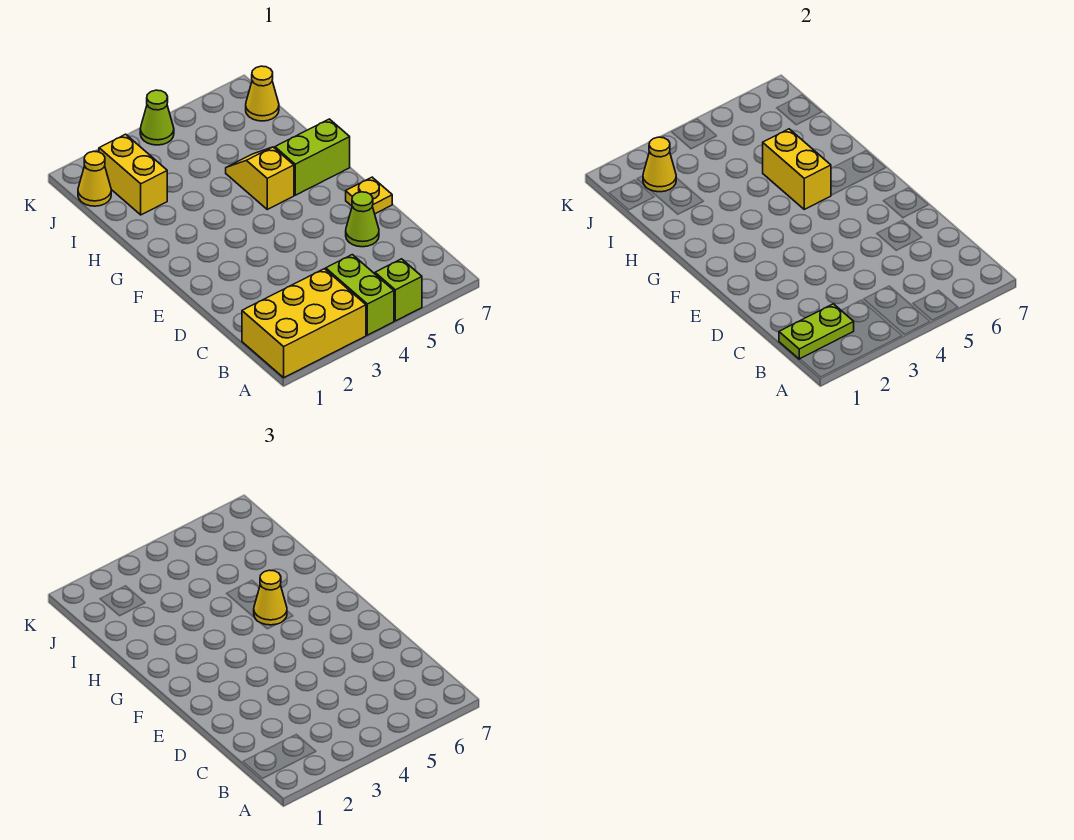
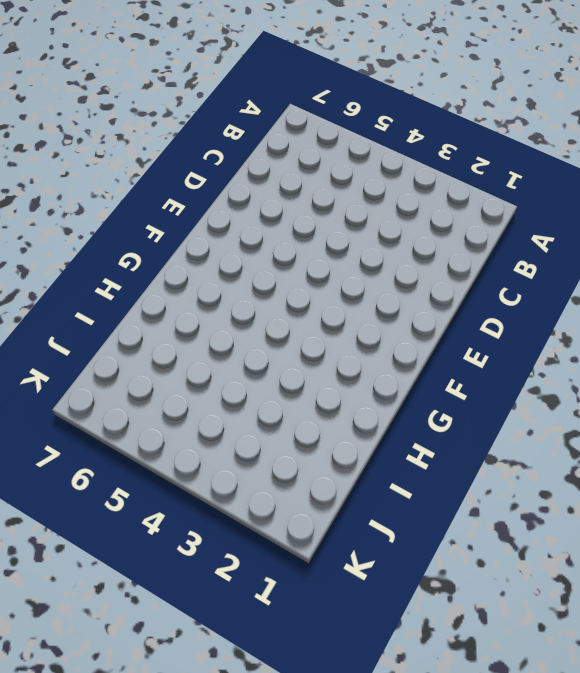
none -> yellow brick A1:B3 level 1
none -> lime brick A4:B4 level 1
none -> lime brick A5 level 1

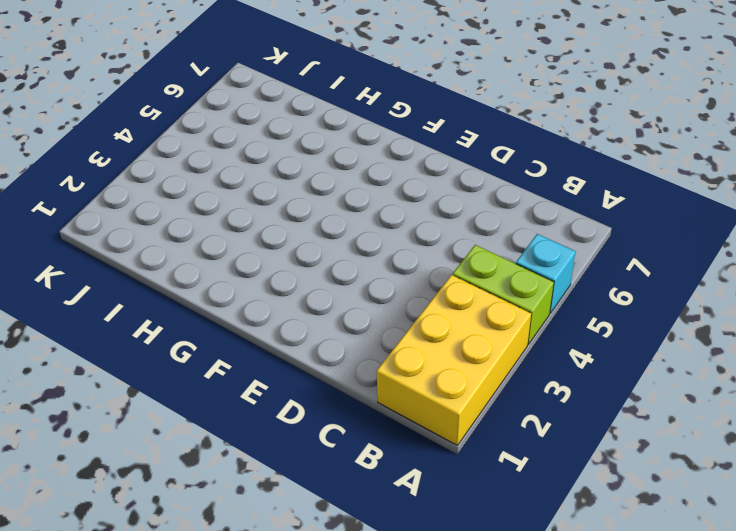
cyan brick A5 level 1 -> lime brick A5 level 1
none -> lime cone D6 level 1
none -> yellow plate E7 level 1
none -> yellow slope G5:H5 level 1 top G

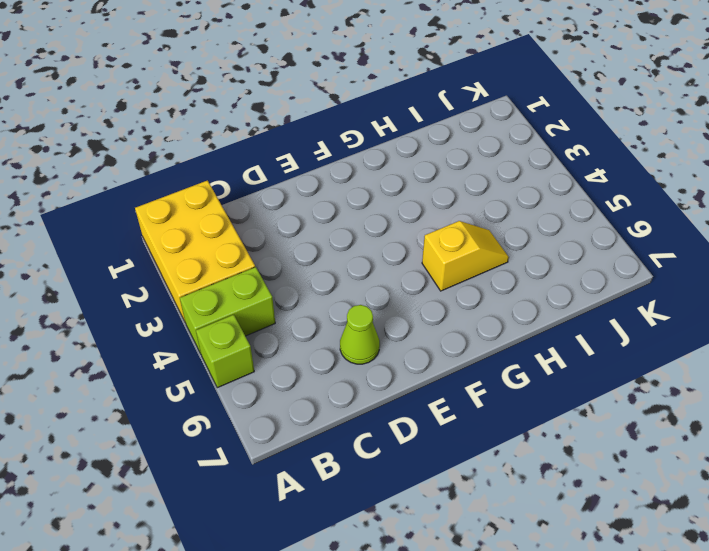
none -> yellow plate E7 level 1
none -> lime brick G6:G7 level 1
none -> yellow brick I2:J2 level 1

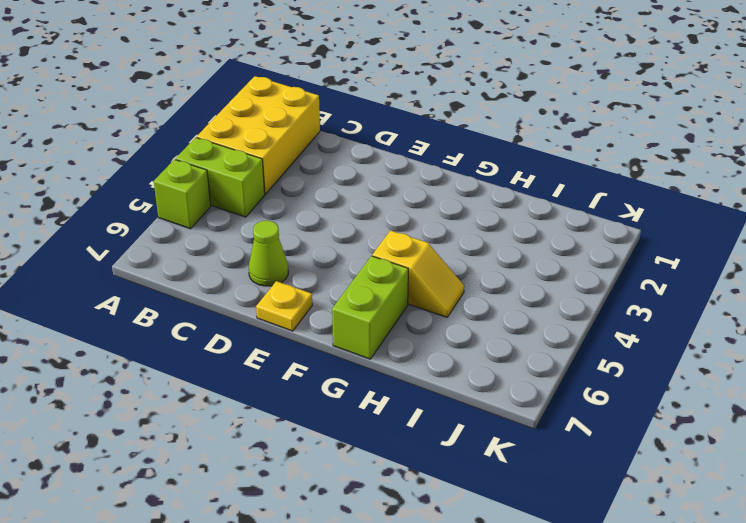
none -> yellow brick I2:J2 level 1
none -> yellow cone J1 level 1
none -> yellow cone J7 level 1

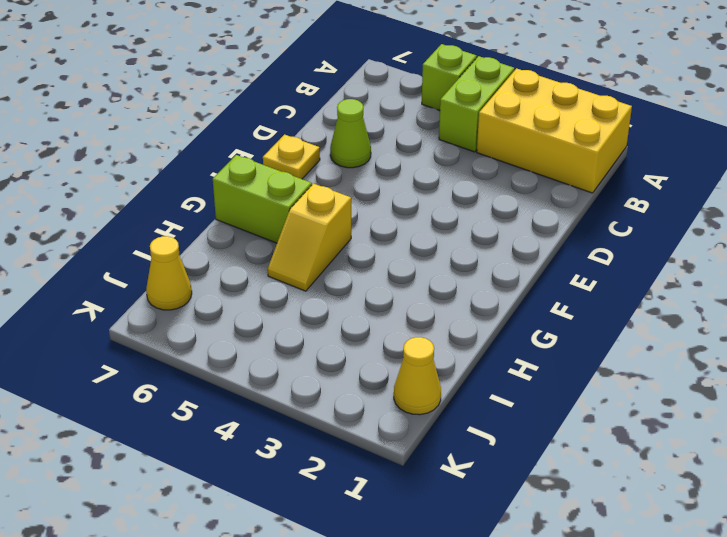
none -> yellow brick I2:J2 level 1
none -> lime cone K4 level 1
none -> lime plate B1:B2 level 2

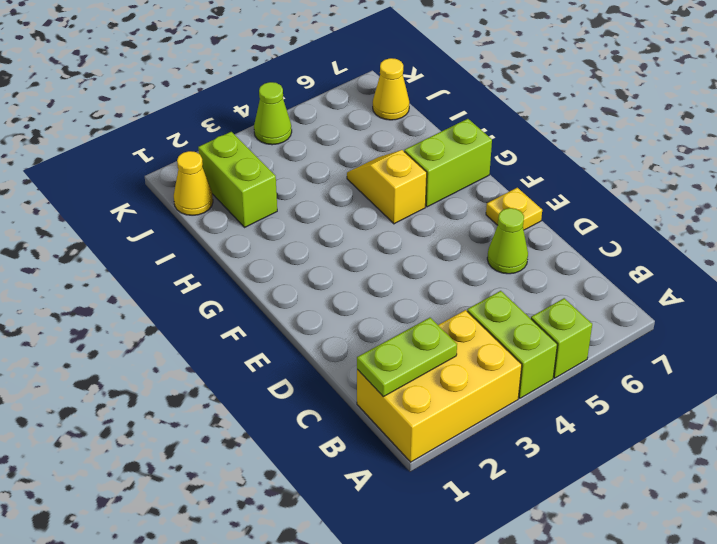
lime brick I2:J2 level 1 -> yellow brick I2:J2 level 1
none -> yellow brick G5:H5 level 2
none -> yellow cone J2 level 2
none -> yellow cone G5 level 3

